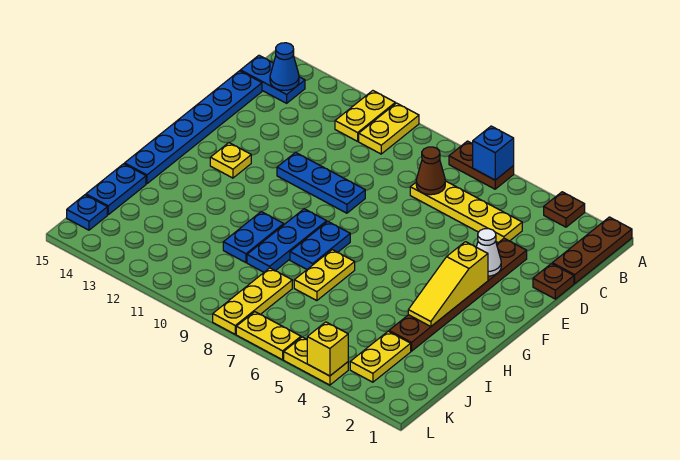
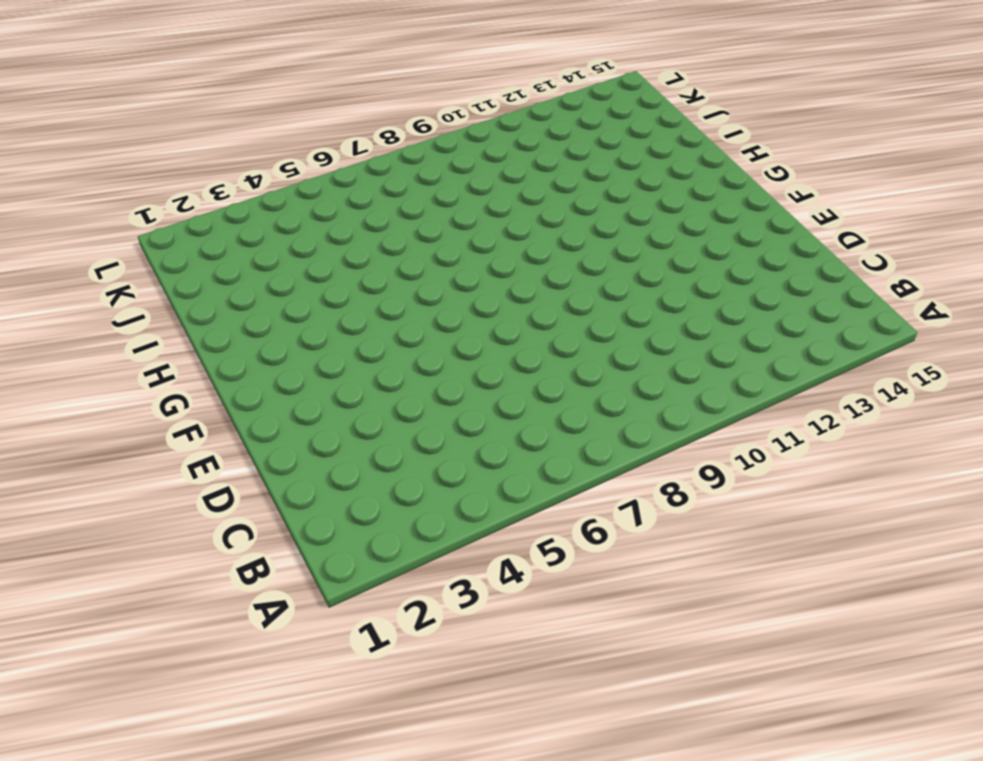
none -> brown plate A1:C1 level 1
none -> brown plate A3 level 1
none -> brown plate A6:A7 level 1

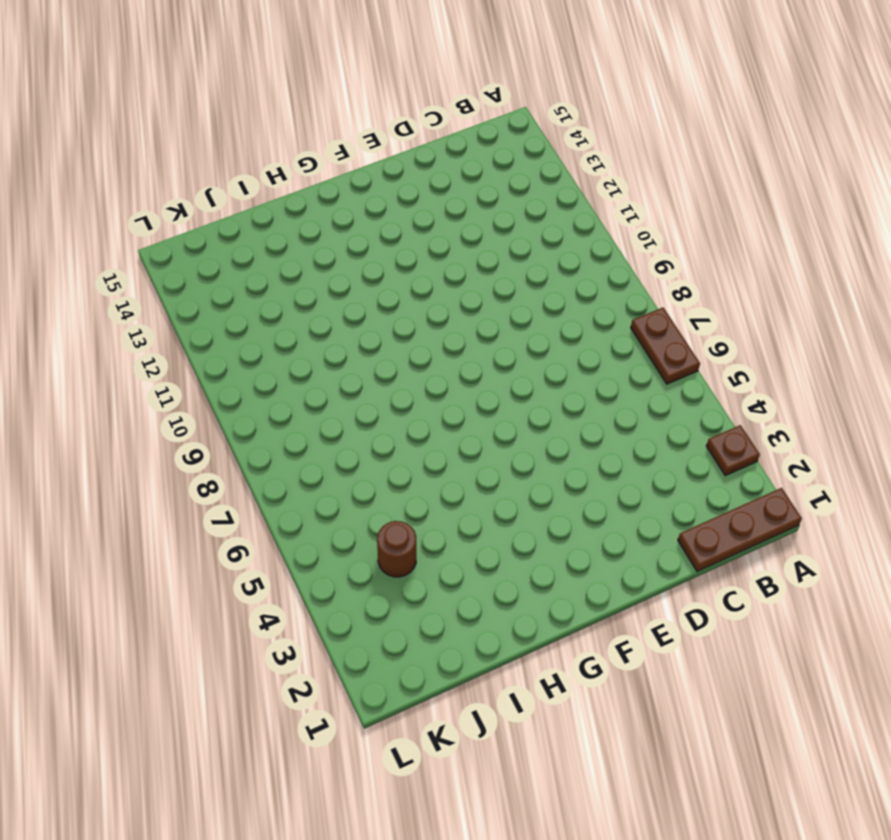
brown round brick J4 level 1 -> none
none -> yellow plate A10:B10 level 1
none -> yellow plate A11:B11 level 1
none -> blue plate B14:B15 level 1

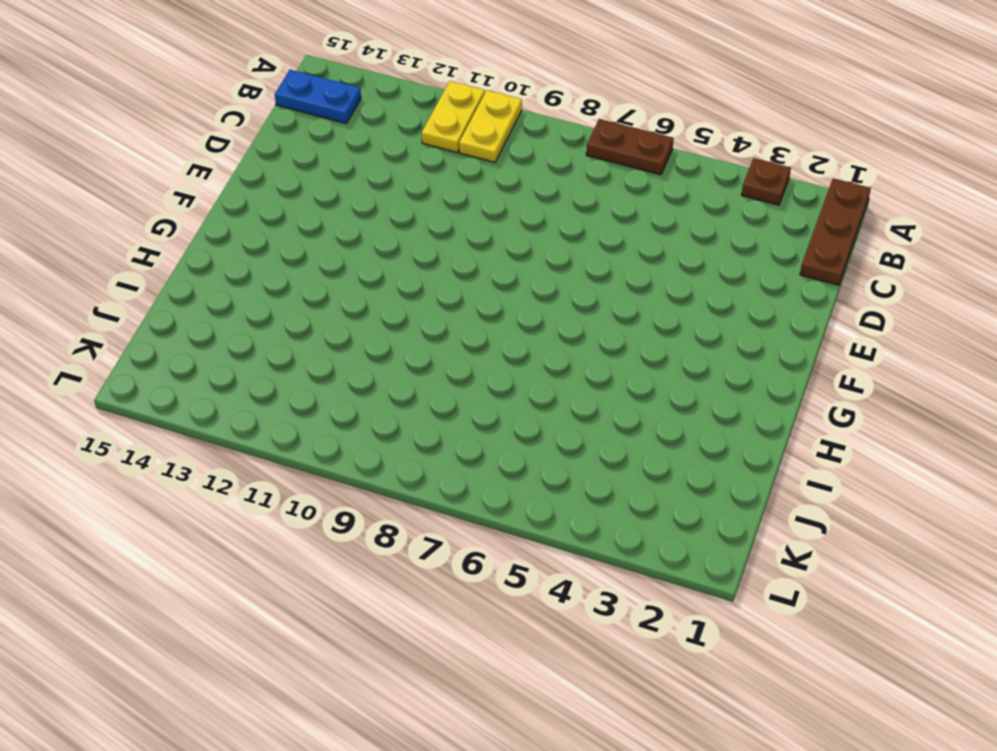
none -> yellow plate C4:C7 level 1
none -> blue plate C15:H15 level 1
none -> brown plate D1 level 1

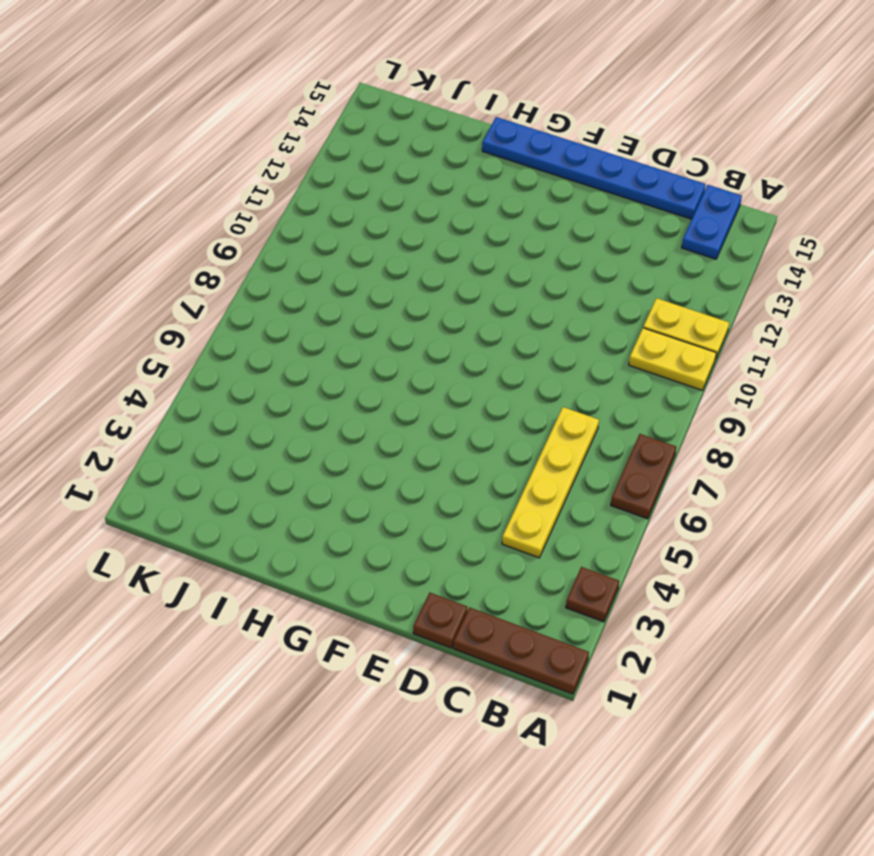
none -> brown plate D3:I3 level 1
none -> blue plate E9:E11 level 1
none -> yellow plate F13 level 1

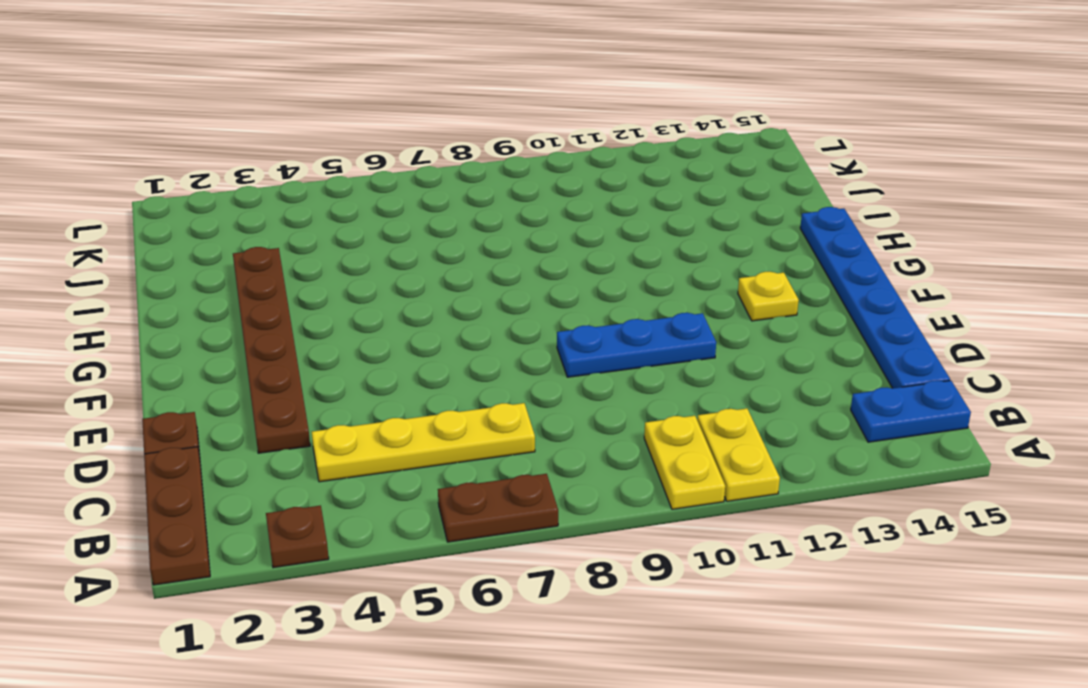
none -> blue plate G8:H8 level 1
none -> blue plate G9:I9 level 1
none -> yellow plate H7:I7 level 1

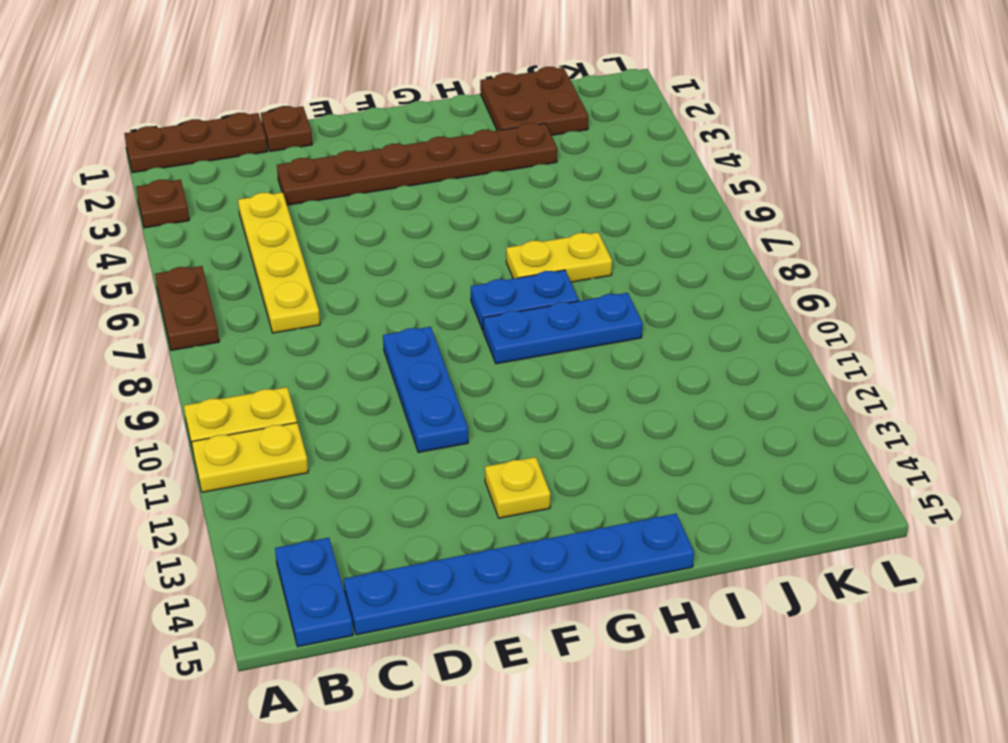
brown plate I1:J2 level 1 -> none
none -> blue plate H10:I10 level 1
none -> blue plate I15:J15 level 1
none -> yellow plate J3:K3 level 1

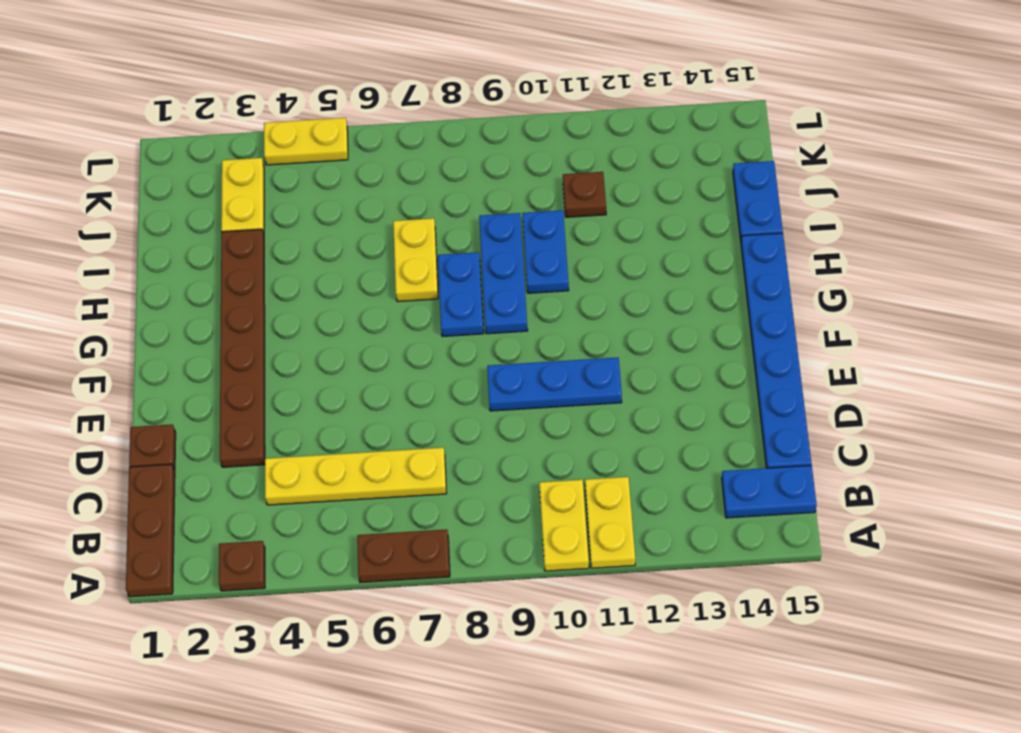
brown plate J11 level 1 -> none
none -> yellow plate F13 level 1
none -> yellow plate J8:L8 level 1
none -> blue plate K15 level 1

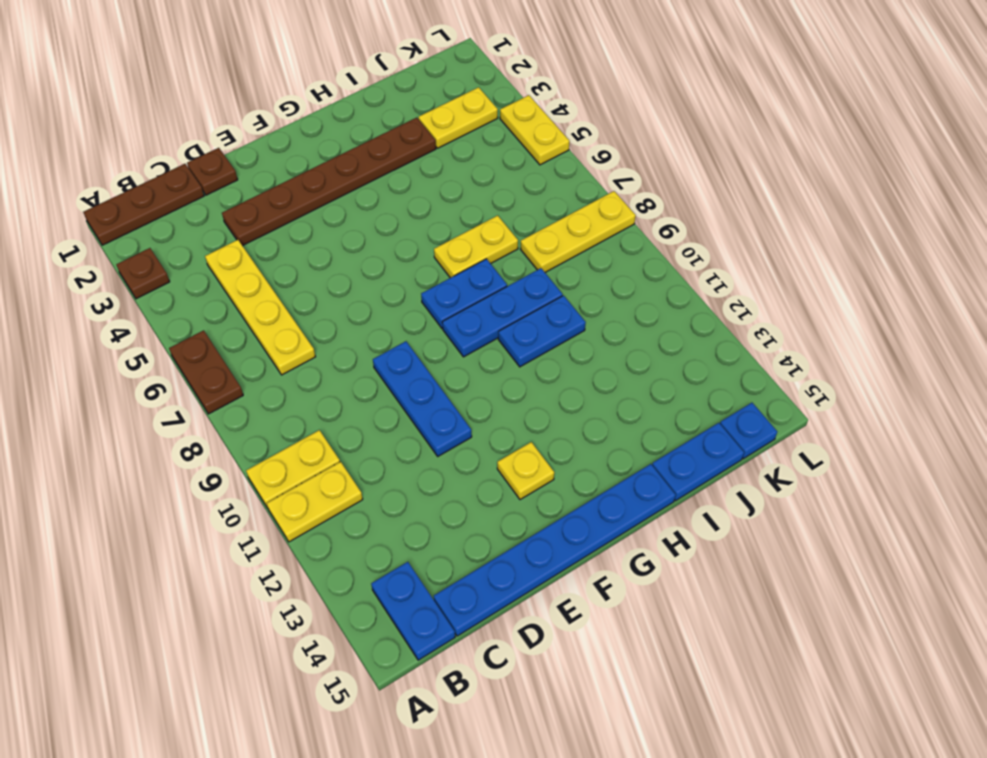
none -> yellow plate L6:L7 level 1
none -> blue brick A6 level 2
none -> blue cone B14 level 2

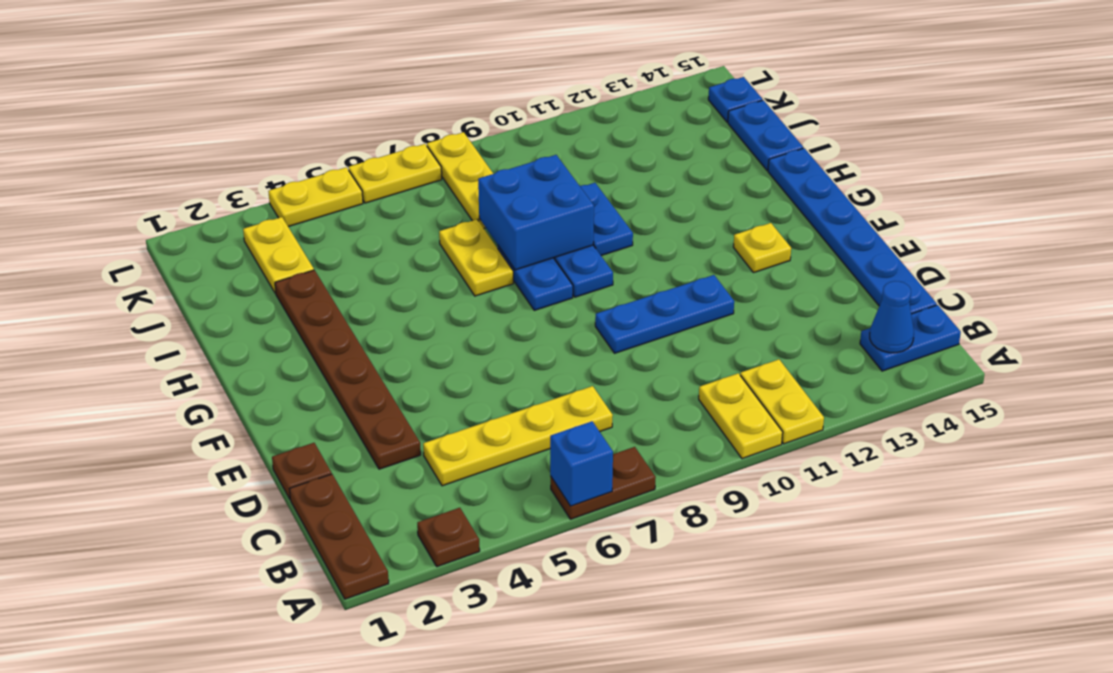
blue brick H8:I9 level 2 -> none
none -> brown cone C7 level 2
none -> white cone E3 level 2
none -> yellow slope F3:H3 level 2 top F

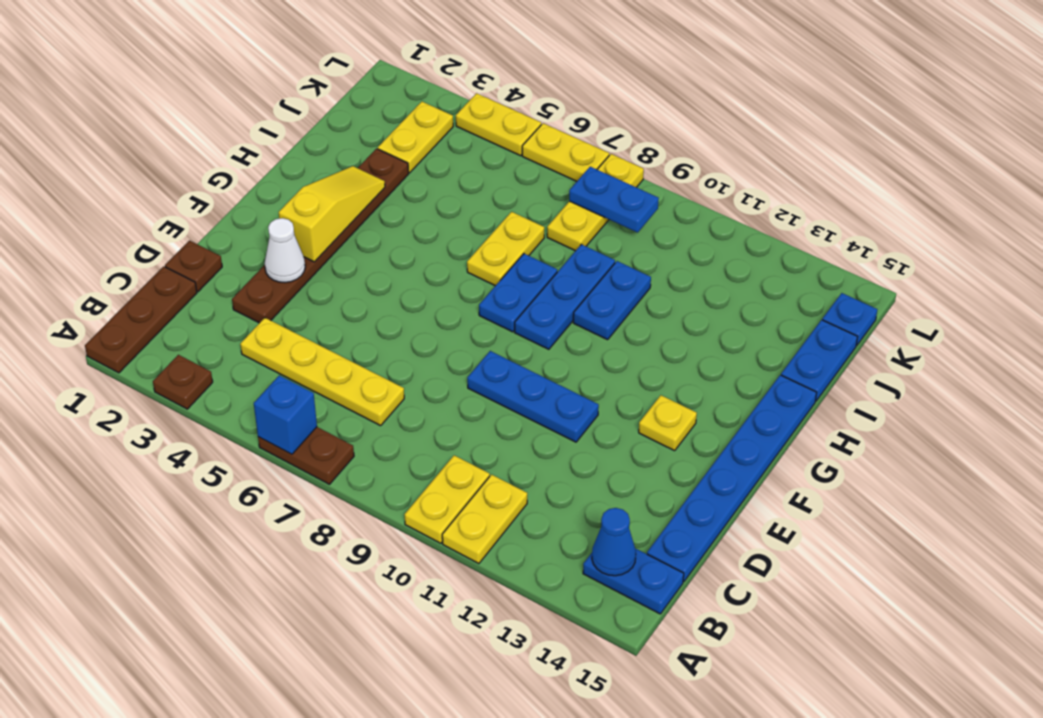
blue plate K8:K9 level 2 -> none
none -> brown cone C7 level 2
none -> yellow brick L4 level 2

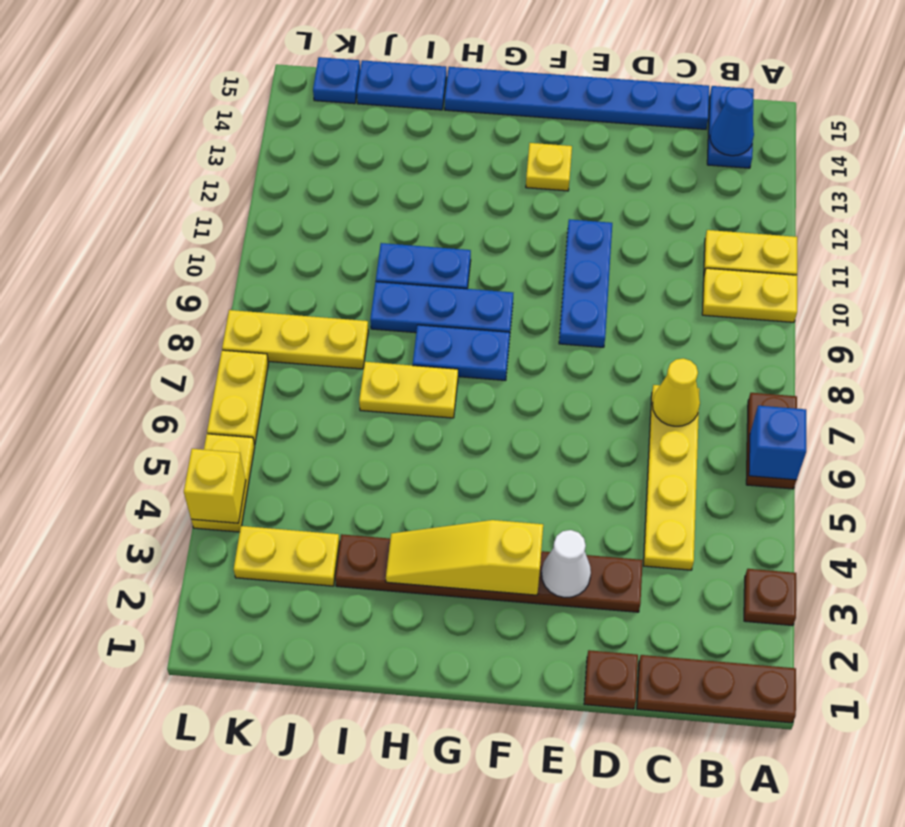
yellow cone C7 level 2 -> brown cone C7 level 2

